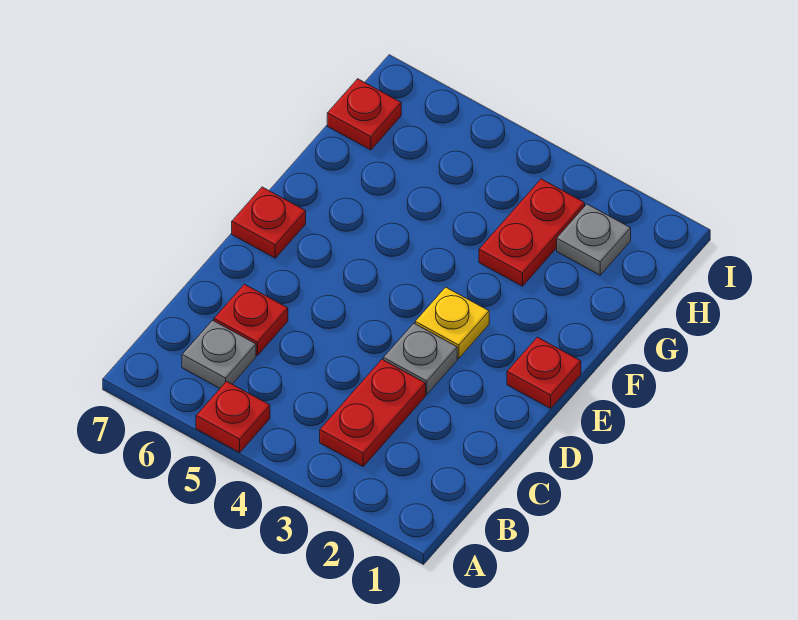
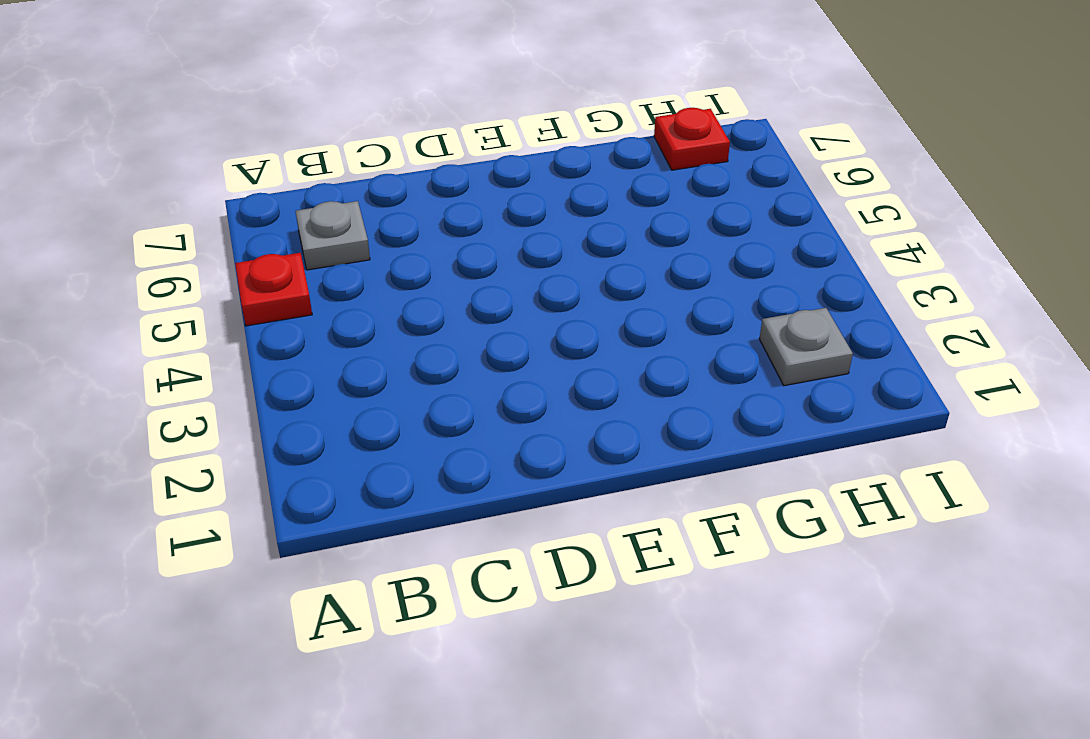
none -> red plate B3:C3 level 1
none -> red plate C6 level 1

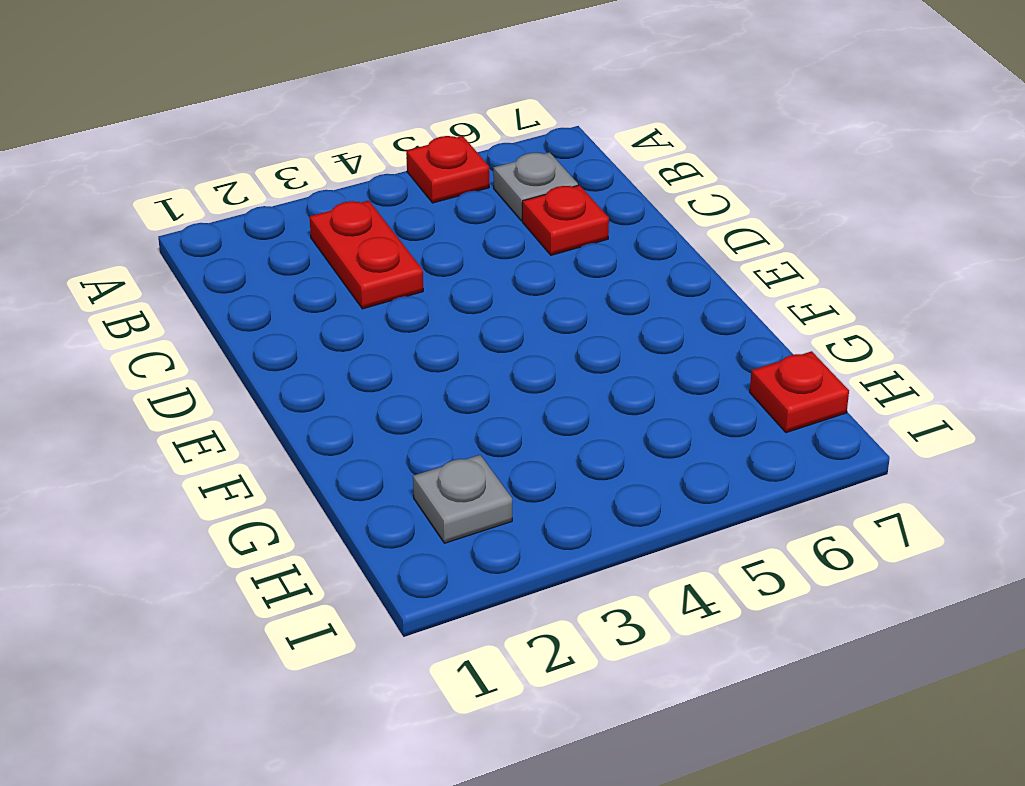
none -> grey plate D3 level 1
none -> red plate E1 level 1

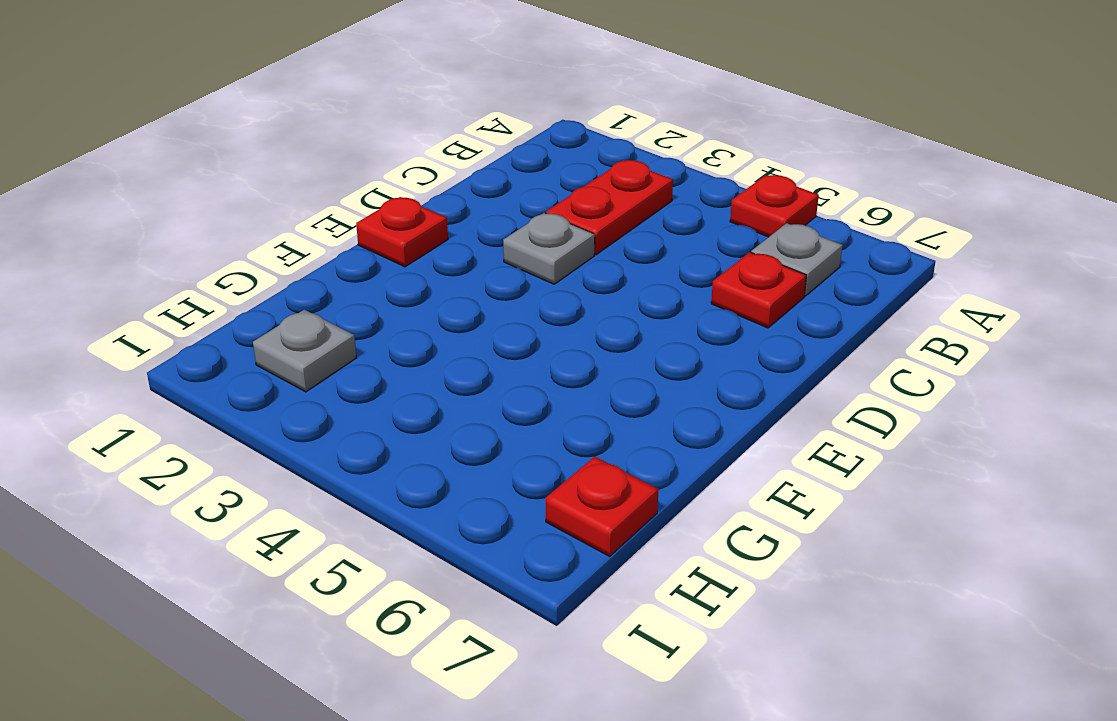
none -> yellow plate E3 level 1
none -> red plate E7 level 1

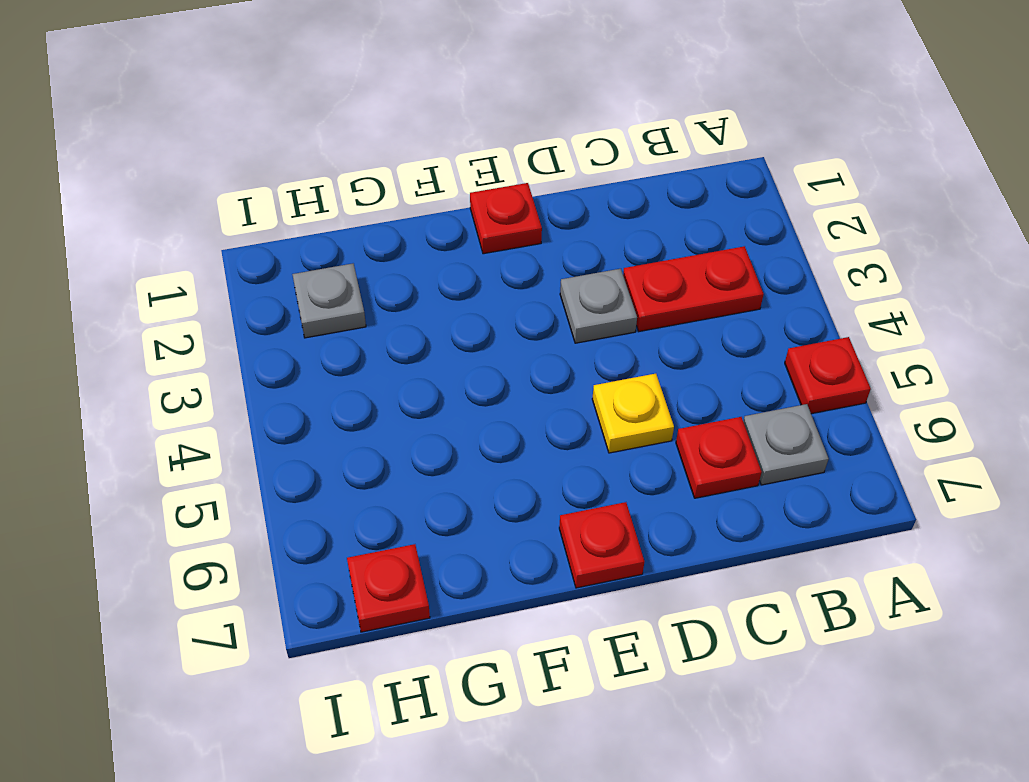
yellow plate D5 level 1 -> yellow plate E3 level 1
none -> red plate G3:H3 level 1

